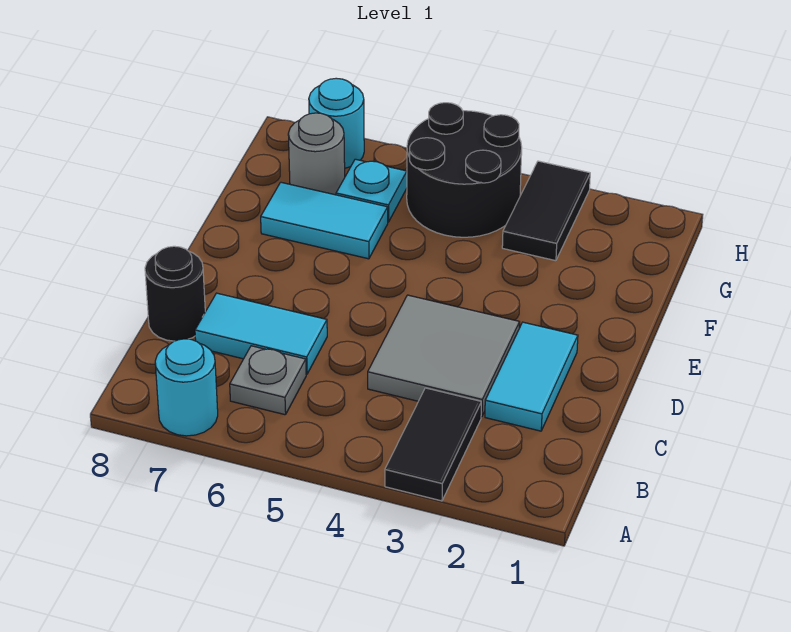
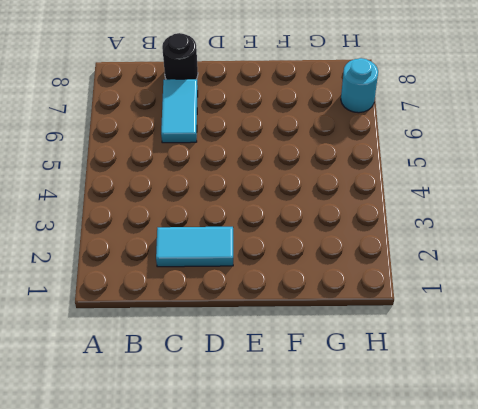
none -> black tile A3:B3 level 1
none -> cyan round brick A7 level 1
none -> grey plate B6 level 1

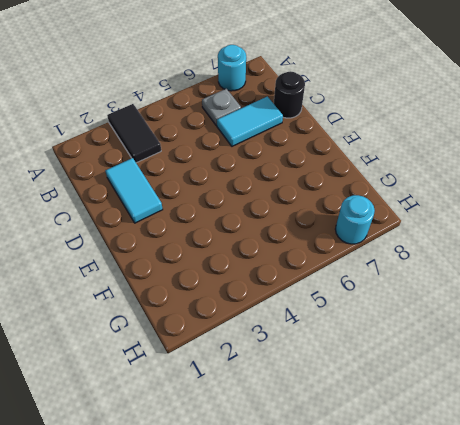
none -> grey tile C3:D4 level 1
none -> cyan tile F6:F7 level 1
none -> black tile G3:H3 level 1

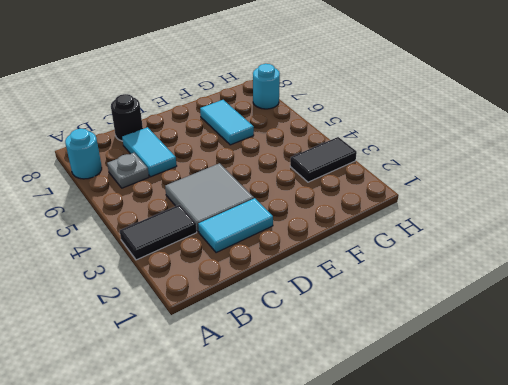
none -> black round brick G4:H5 level 1
none -> cyan plate G6 level 1
none -> grey round brick G7 level 1

